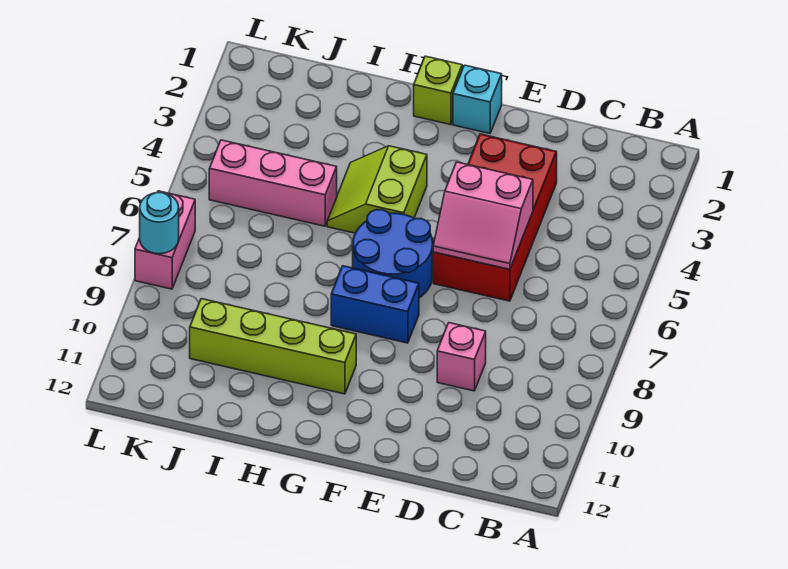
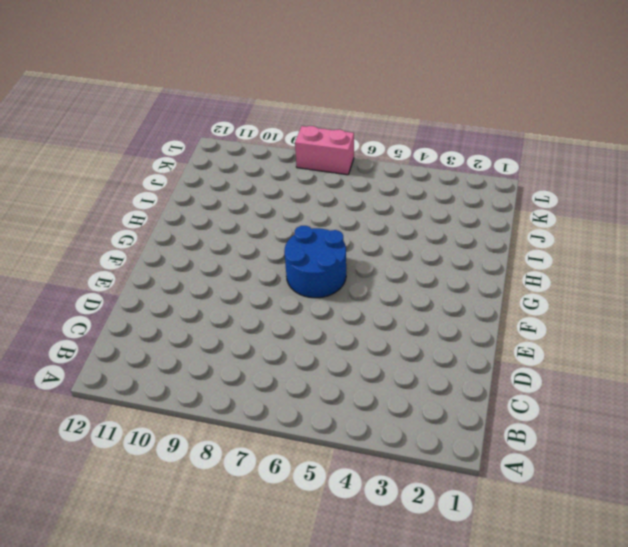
none -> red brick D3:E6 level 1
none -> pink brick D9 level 1
none -> cyan brick F1 level 1

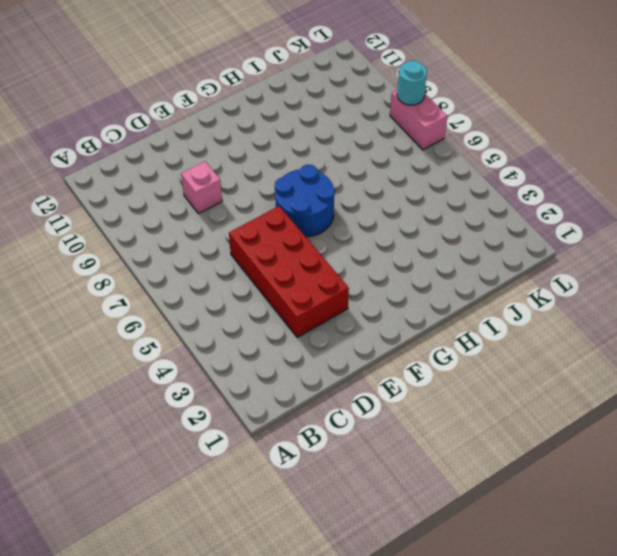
none -> cyan brick F1 level 1
none -> blue brick F8:G8 level 1
none -> lime brick G1 level 1

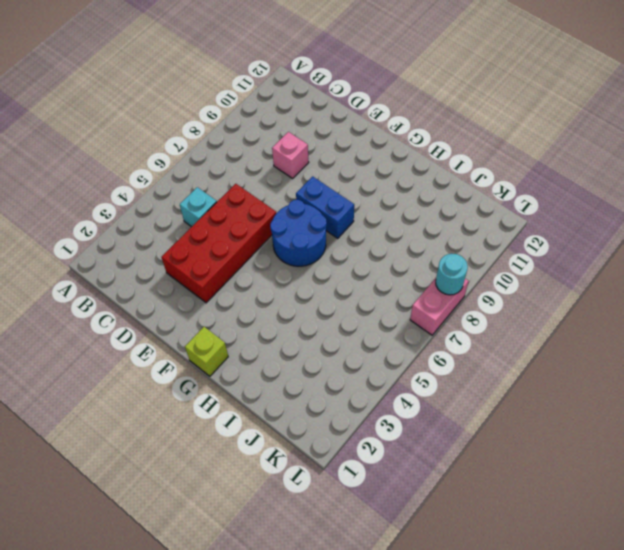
cyan brick C5 level 1 -> cyan brick F1 level 1
none -> lime slope G4:H5 level 1 top G
none -> lime brick G10:J10 level 1
none -> pink brick I5:K5 level 1

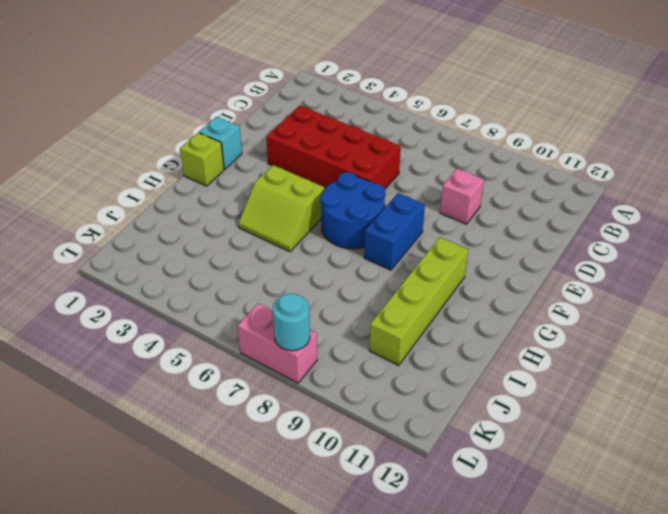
none -> pink brick I5:K5 level 1
none -> pink slope D5:E6 level 2 top 5

